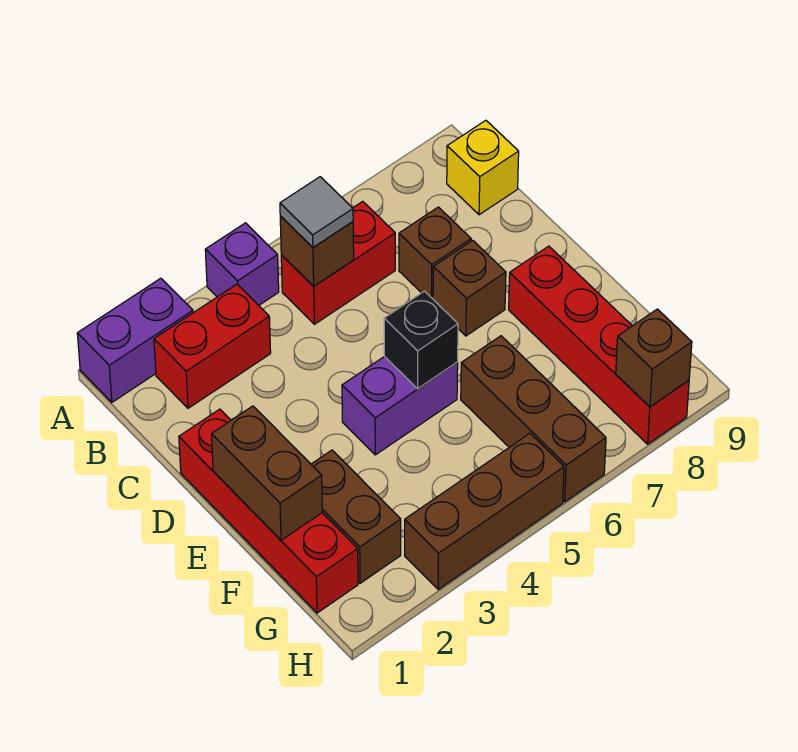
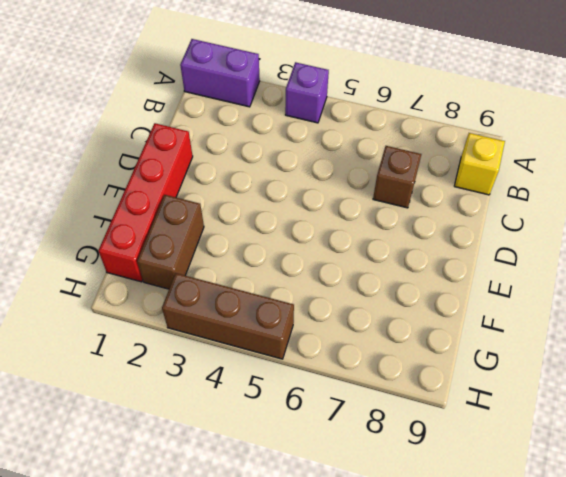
none -> red brick B2:B3 level 1
none -> red brick B5:B6 level 1
none -> brown brick D7 level 1

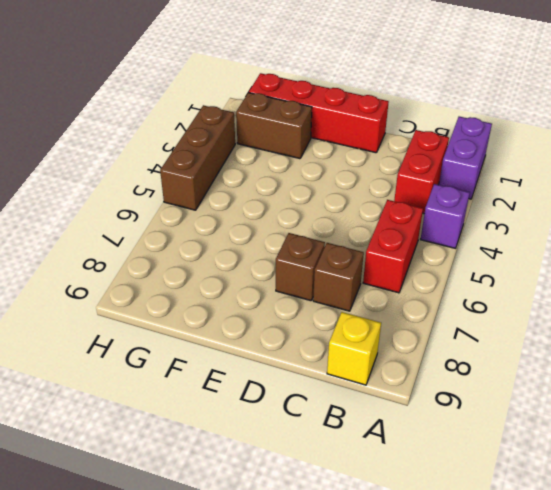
none -> purple brick E4:E5 level 1
none -> red brick E8:H8 level 1
none -> brown brick F6:H6 level 1

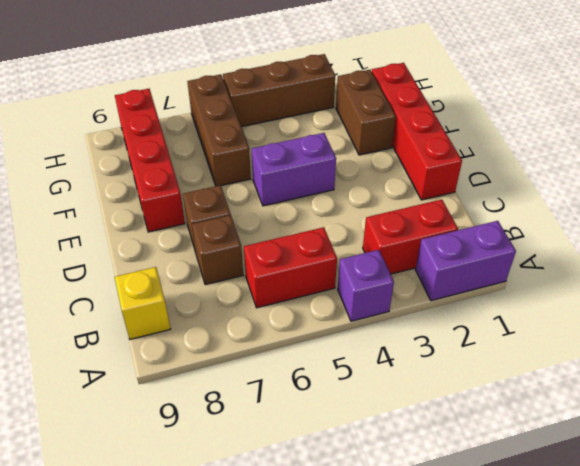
none -> brown brick B5 level 2
none -> brown brick E1:F1 level 2
none -> black brick E5 level 2

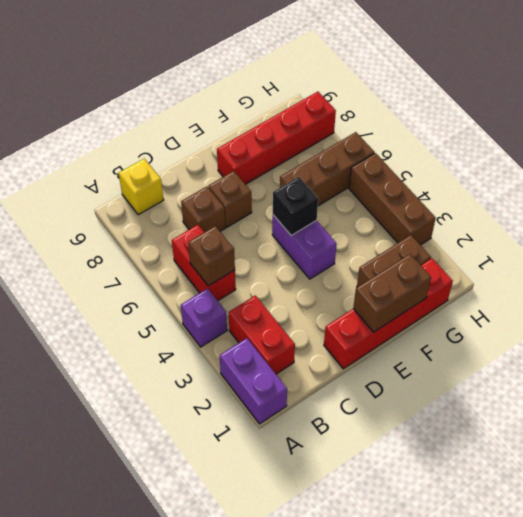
none -> brown brick H8 level 2
none -> grey tile B5 level 3

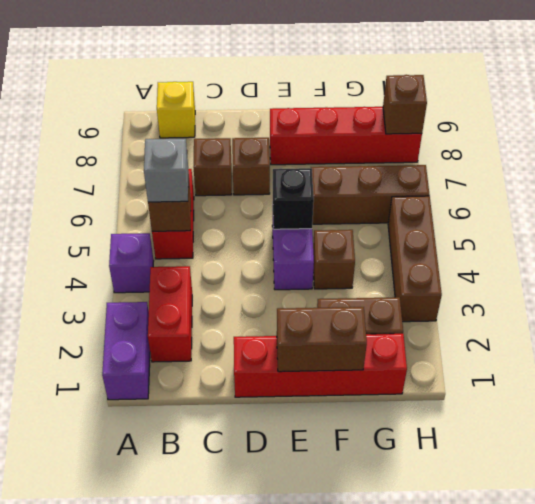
grey brick B5 level 3 -> grey tile B5 level 3
brown brick F4 level 1 -> none

